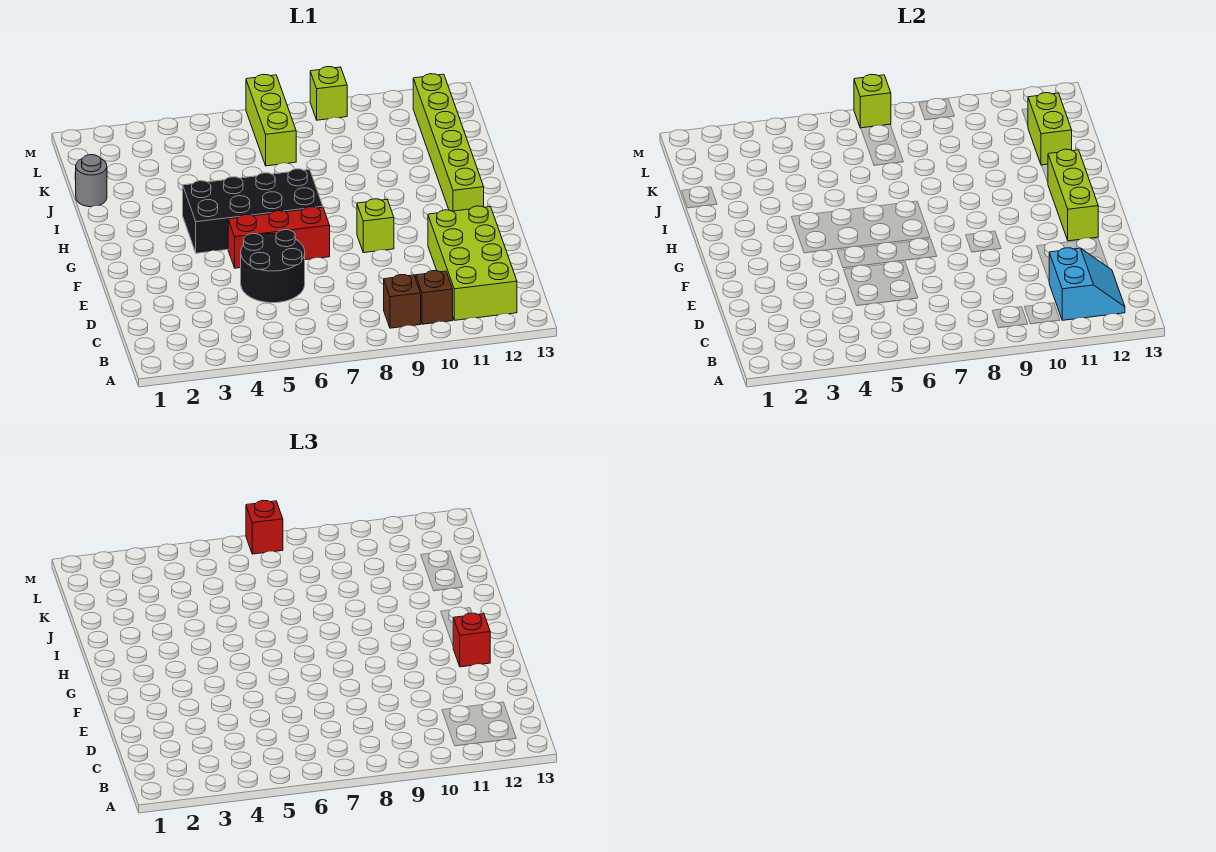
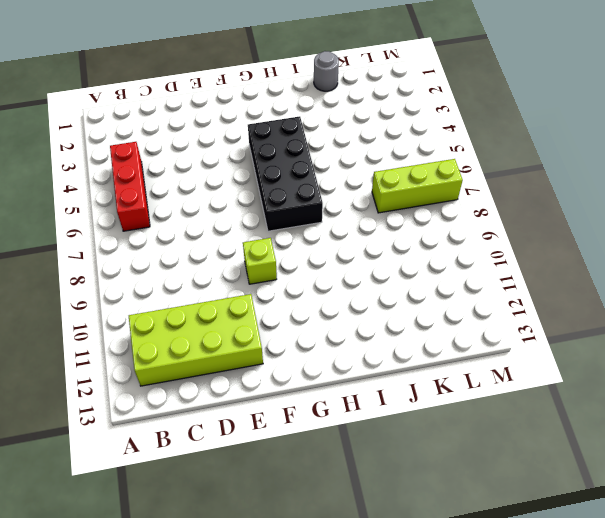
red brick B4:B6 level 1 -> red brick F5:F7 level 1
none -> brown brick B9 level 1
none -> brown brick B10 level 1
none -> black round brick D5:E6 level 1

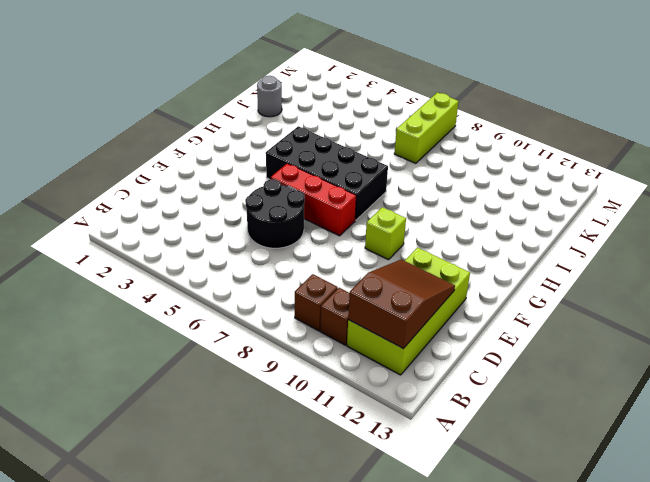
brown slope B11:D12 level 2 top B -> cyan slope B11:C12 level 2 top 11
none -> lime brick G12:L12 level 1
none -> lime brick M9 level 1
none -> lime brick F12:H12 level 2

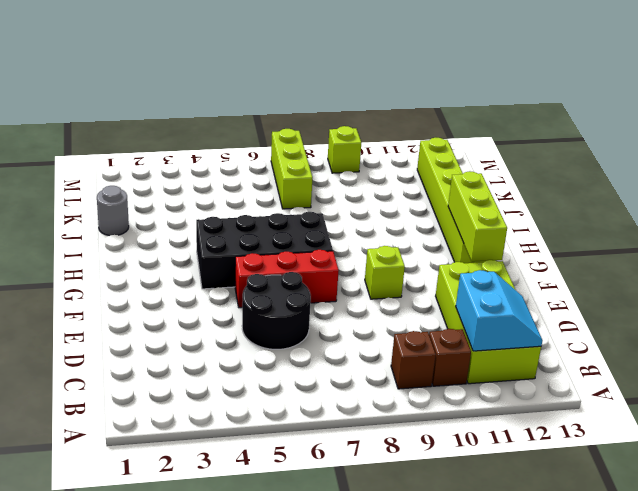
none -> lime brick J12:K12 level 2
none -> lime brick M7 level 2
none -> red brick F12 level 3

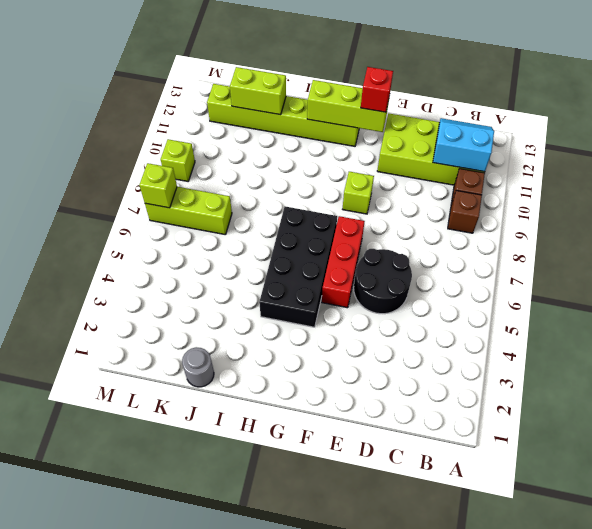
none -> red brick M7 level 3

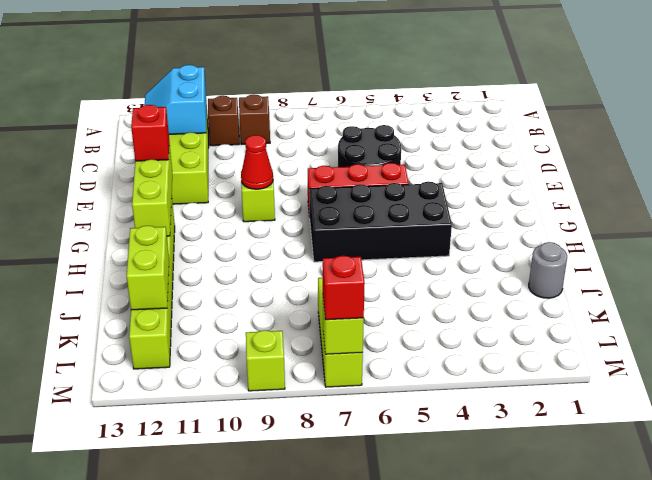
red cone F9 level 2 -> none

